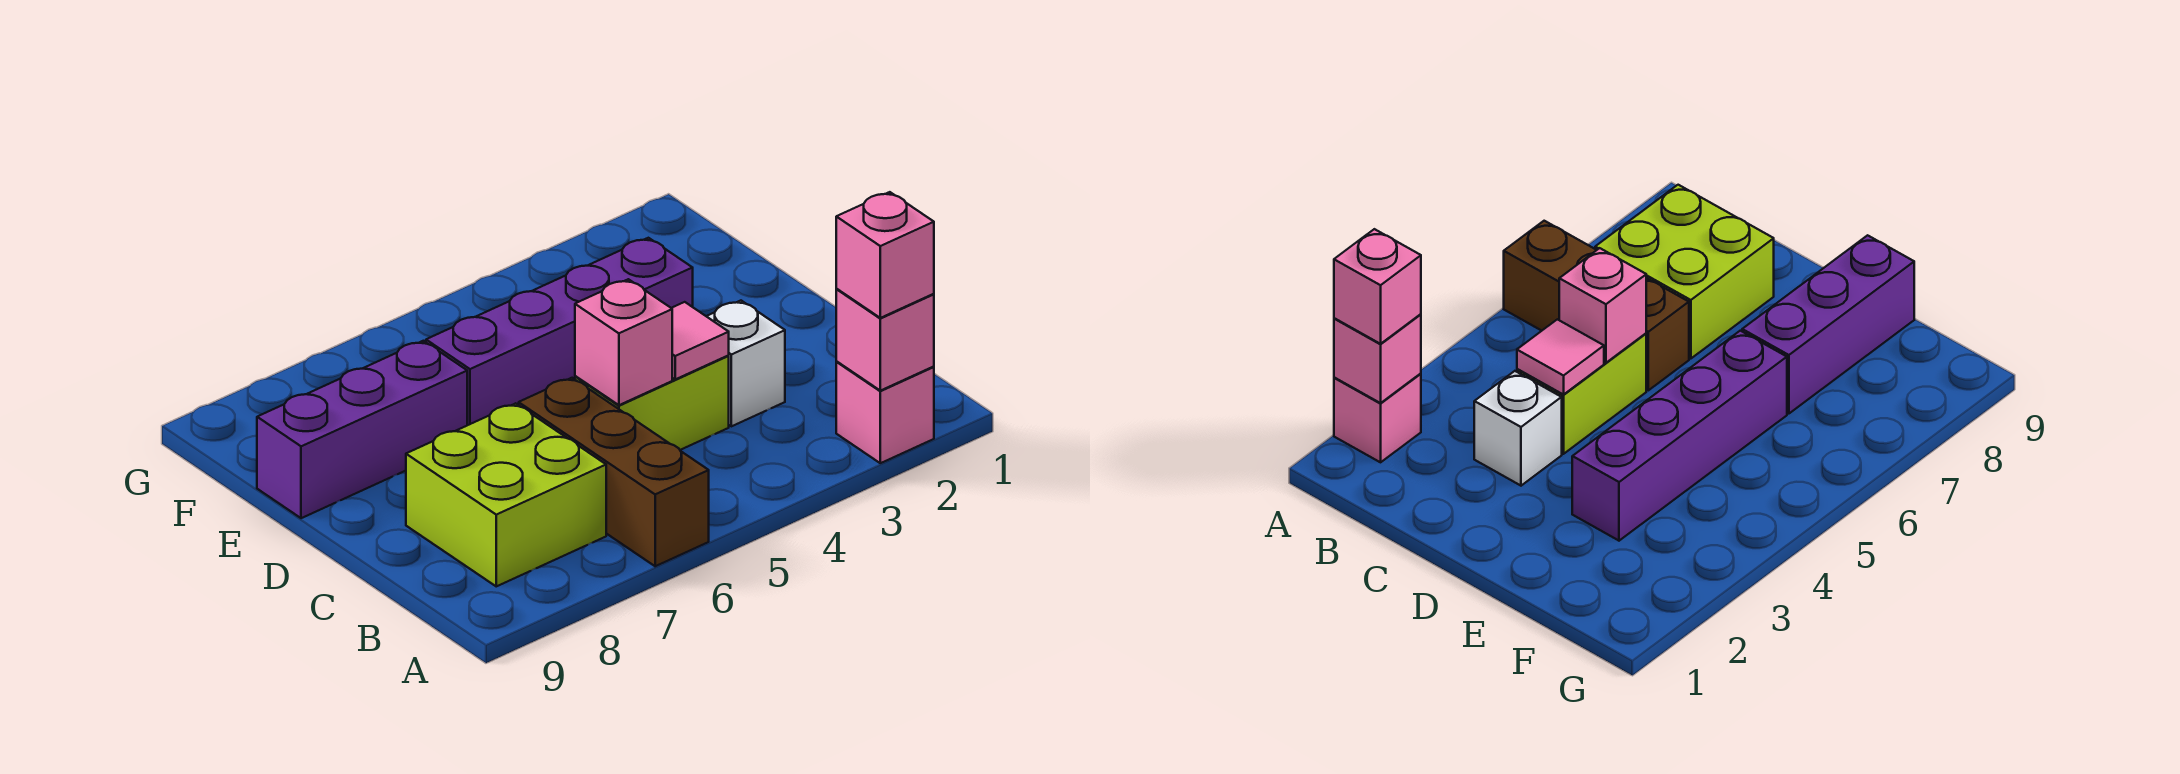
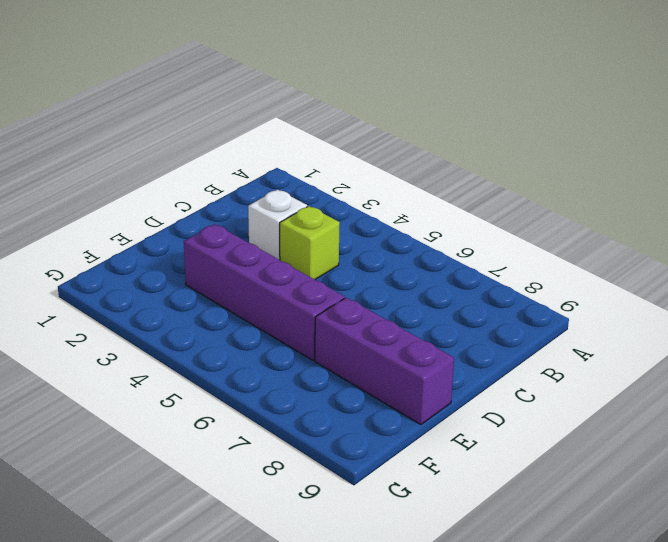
lime brick C4 level 1 -> lime brick C4:C5 level 1
none -> pink brick A2 level 1
none -> brown brick A6:C6 level 1

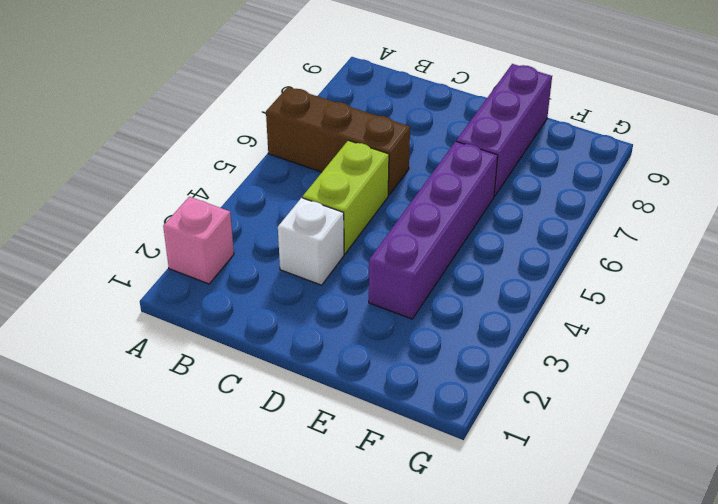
none -> lime brick B7:C8 level 1
none -> pink brick A2 level 2

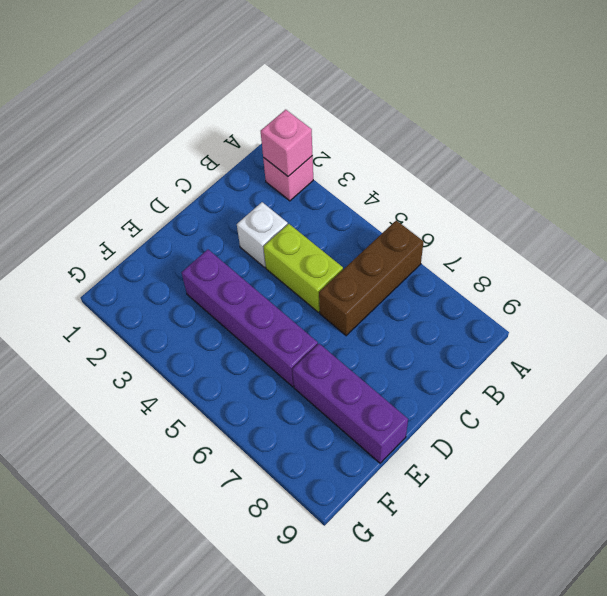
none -> lime brick B7:C8 level 1
none -> pink tile C4 level 2

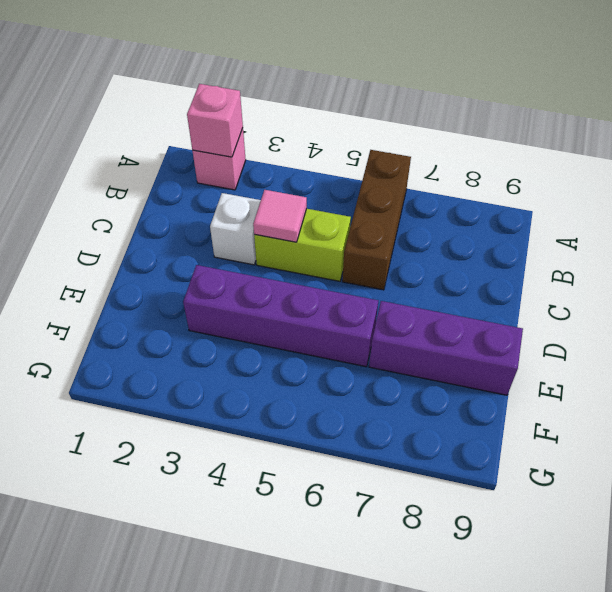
none -> lime brick B7:C8 level 1
none -> pink brick C5 level 2

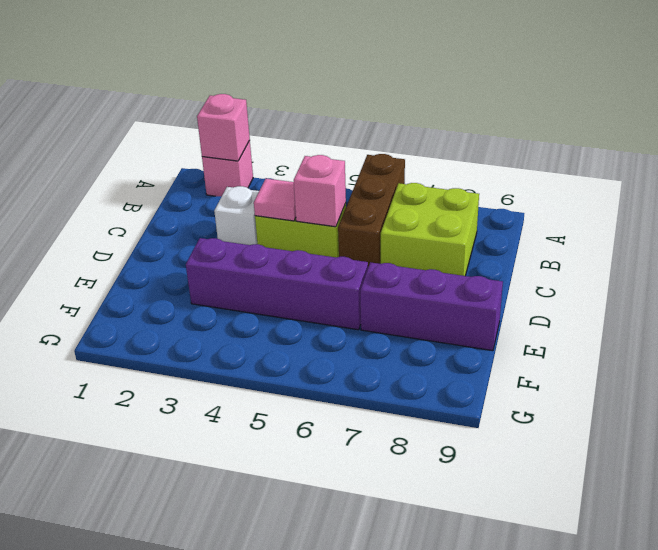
none -> pink brick A2 level 3

